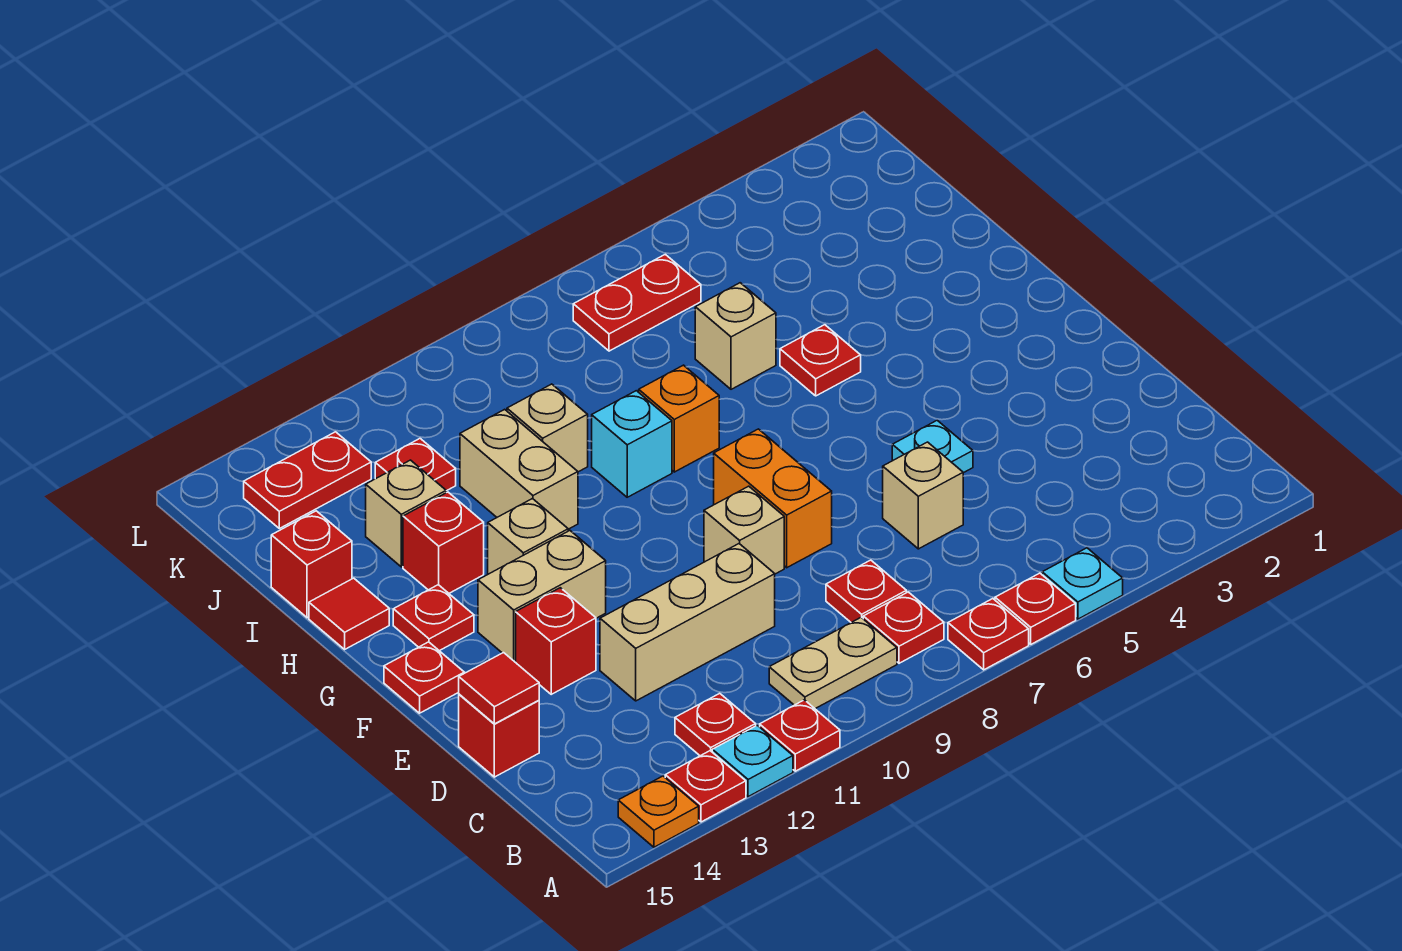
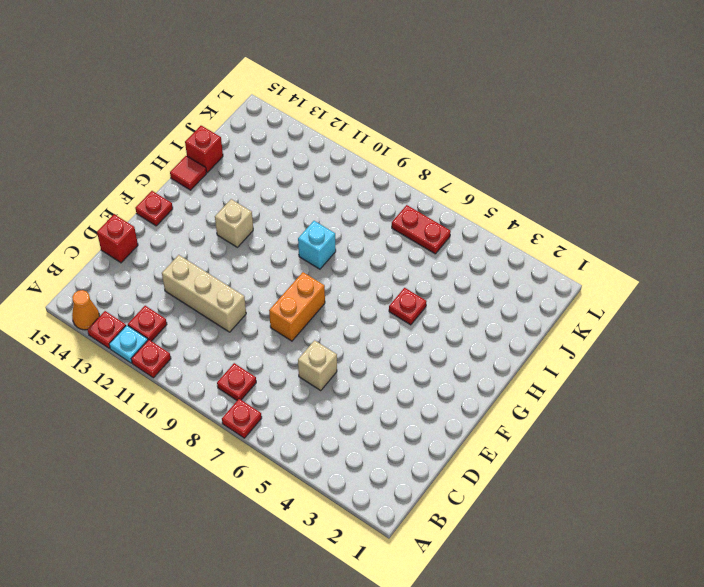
orange cone A14 level 1 -> orange plate A14 level 1
none -> cyan plate A5 level 1
none -> red plate A6 level 1
none -> tan plate B9:B10 level 1
none -> red plate C8 level 1

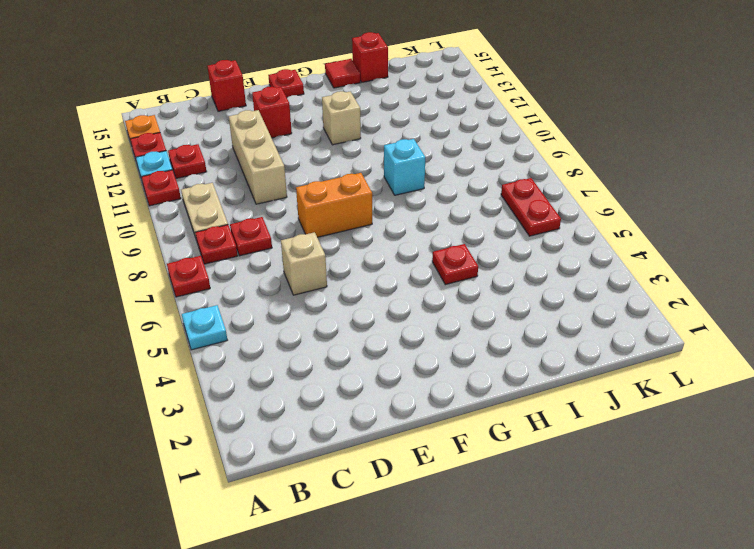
none -> red plate A6 level 1
none -> cyan plate E5 level 1
none -> tan brick E9 level 1
none -> tan brick F12:F13 level 1

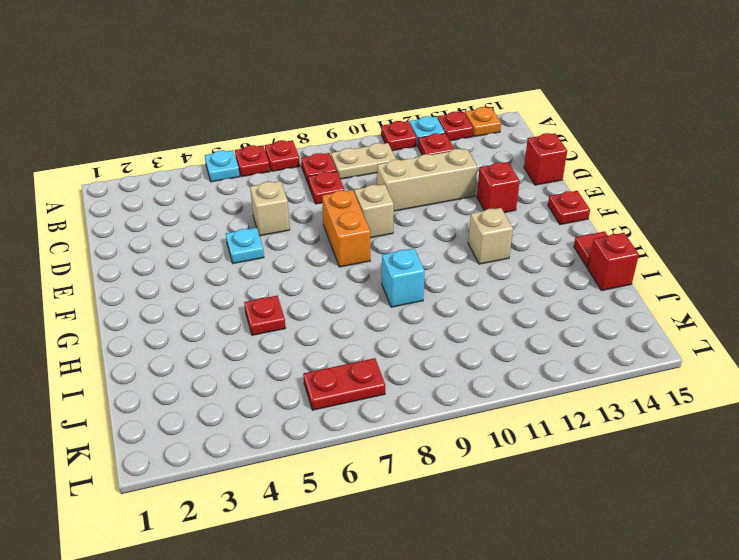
none -> tan brick F12:F13 level 1
none -> red plate G14 level 1
none -> orange brick H8 level 1
none -> tan brick H11:I11 level 1

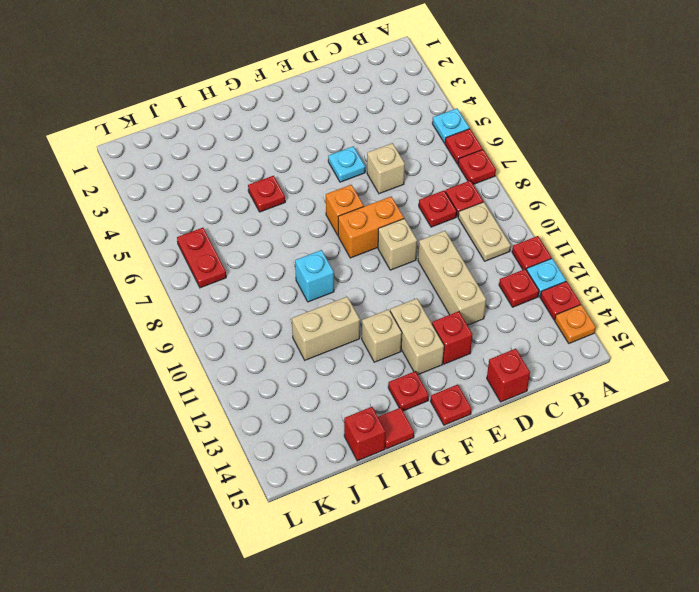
orange brick F7 level 1 -> orange brick H8 level 1
none -> red brick H13 level 1
none -> tan brick I6 level 1
none -> tan brick I10 level 1
none -> tan brick I13 level 1

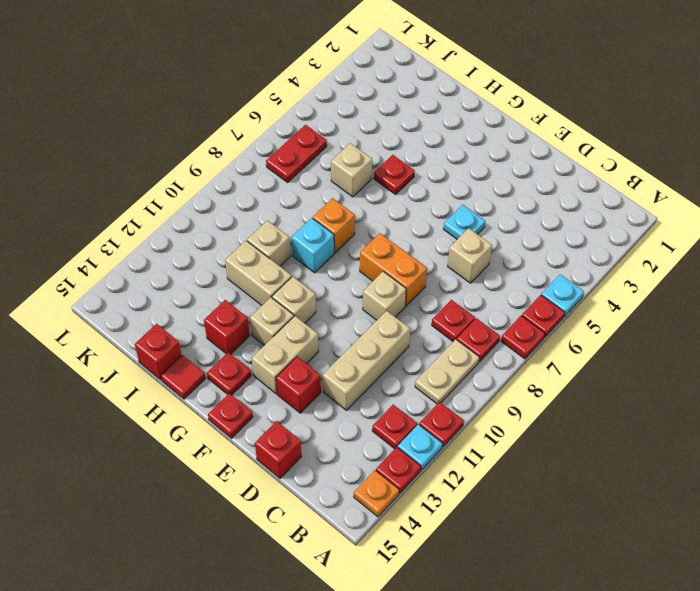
tan brick G11 level 1 -> tan brick I13 level 1
none -> red plate J12 level 1
none -> red plate K13:K14 level 1
none -> red tile D15 level 2

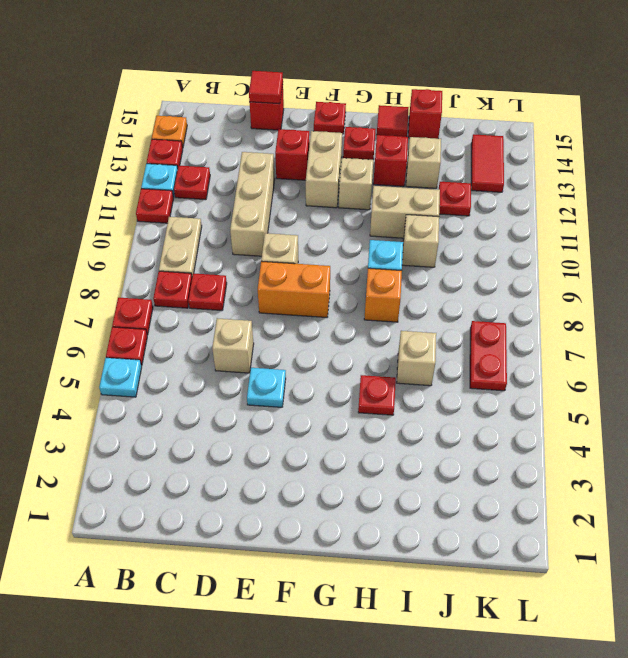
red tile K13:K14 level 1 -> red plate K13:K14 level 1

